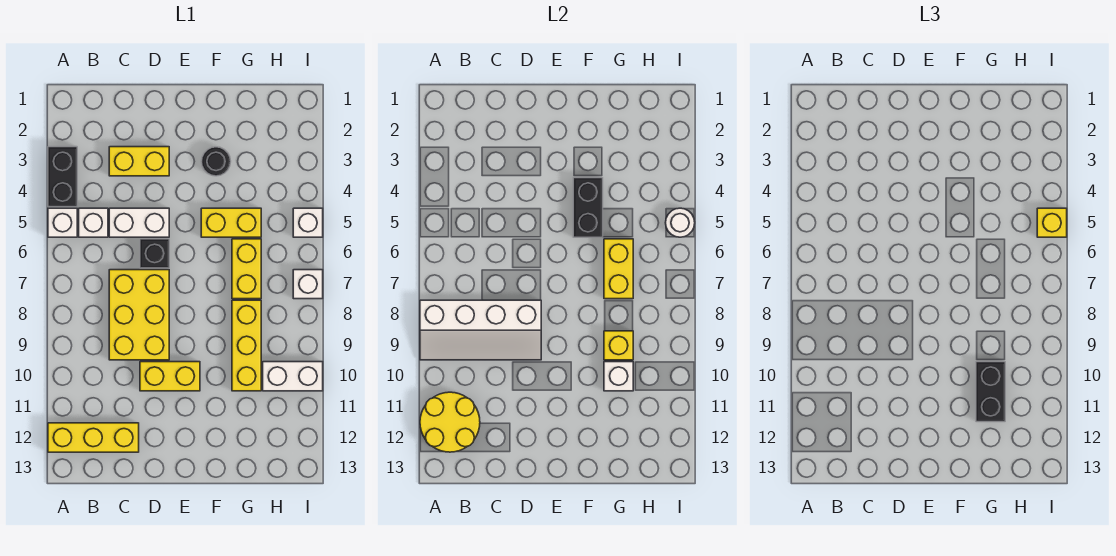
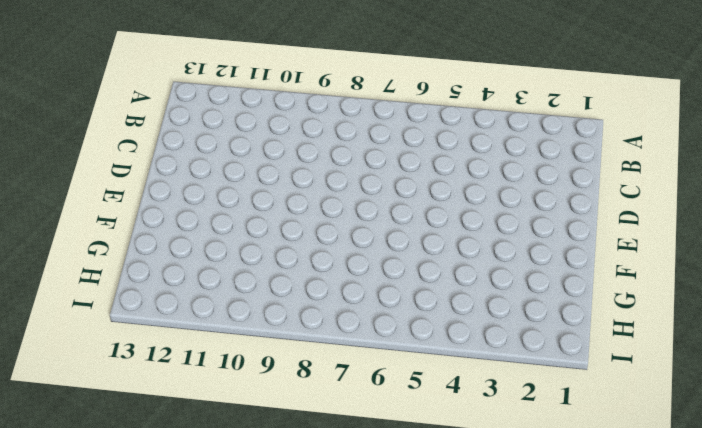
none -> black brick A3:A4 level 1
none -> white brick A5 level 1
none -> yellow brick A12:C12 level 1

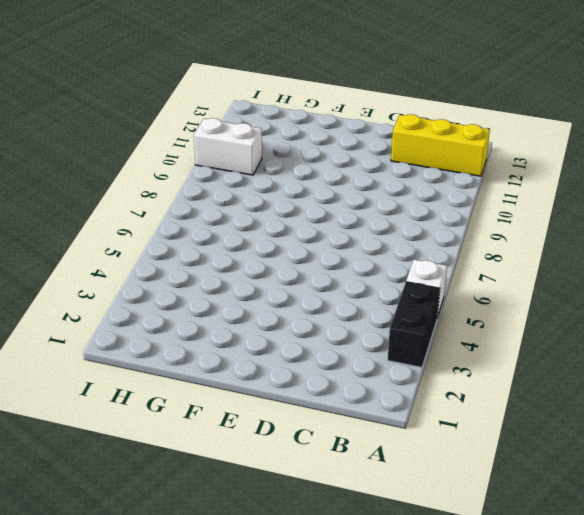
none -> white brick B5 level 1
none -> yellow brick C3:D3 level 1
none -> white brick C5:D5 level 1

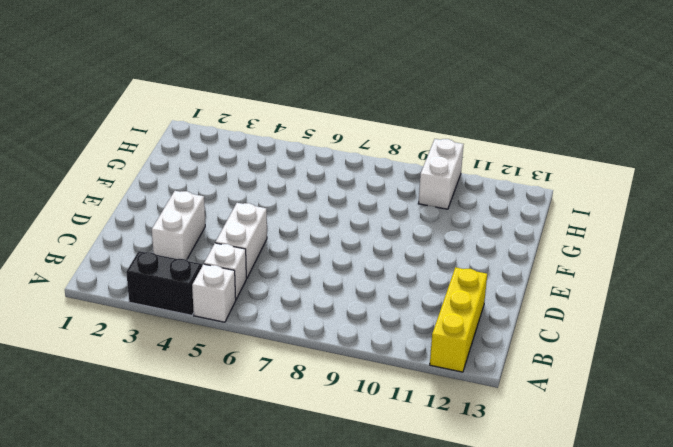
white brick C3:D3 level 1 -> yellow brick C3:D3 level 1
none -> yellow brick C7:D9 level 1
none -> black brick D6 level 1
none -> yellow brick D10:E10 level 1

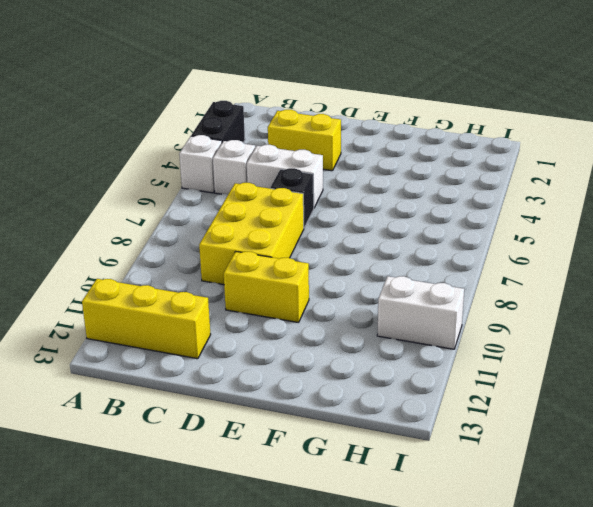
none -> black round brick F3 level 1
none -> yellow brick F5:G5 level 1
none -> yellow brick G6:G7 level 1

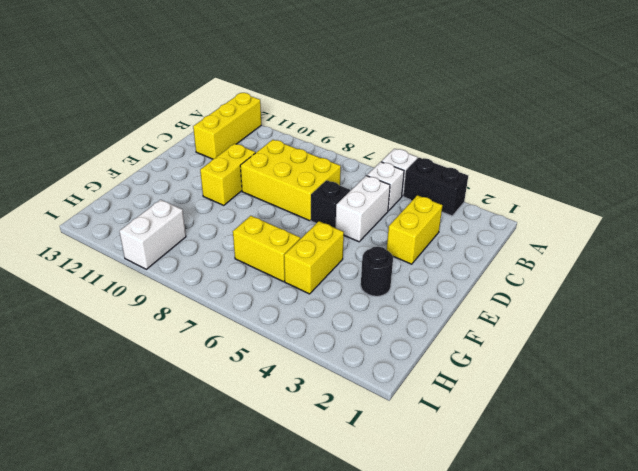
none -> yellow brick G8:G10 level 1
none -> white brick I5 level 1
none -> white brick I7 level 1

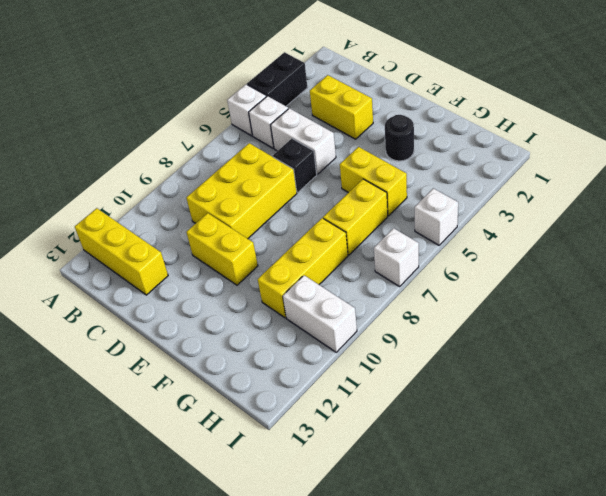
none -> white slope A8:D9 level 2 top 8
none -> yellow round brick A11:B12 level 2
none -> black brick F4:F5 level 2

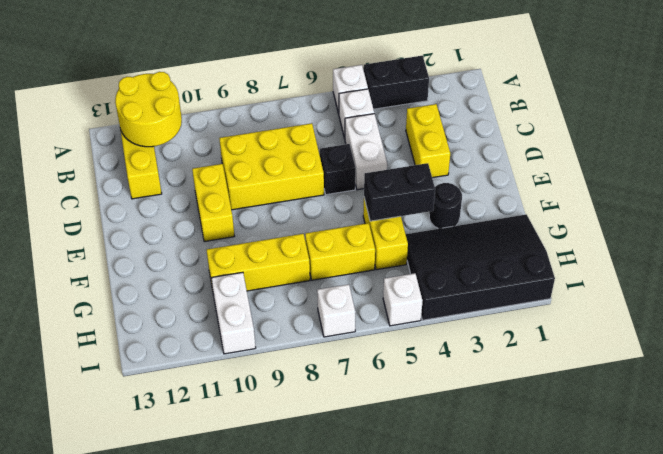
black slope G1:I4 level 1 top I -> none
none -> white slope A8:D9 level 2 top 8
none -> yellow brick G6:G7 level 2
none -> yellow brick G9 level 2

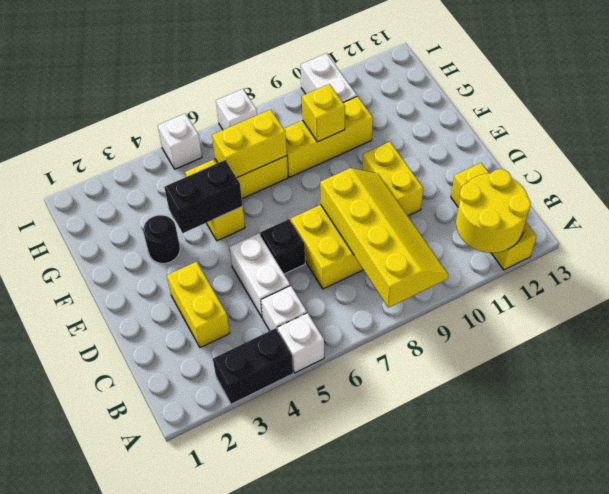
yellow slope A8:D9 level 2 top 8 -> white slope A8:D9 level 2 top 8
none -> white brick G10 level 2
none -> white round brick I5 level 2
none -> black brick G10:G11 level 3

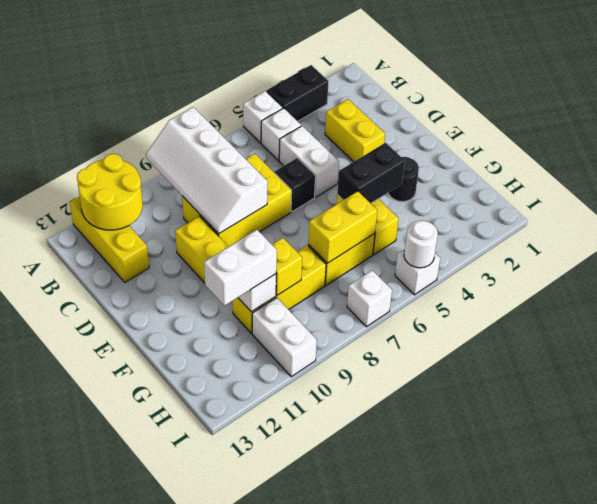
white brick G10:G11 level 3 -> black brick G10:G11 level 3
none -> yellow brick I5 level 3

